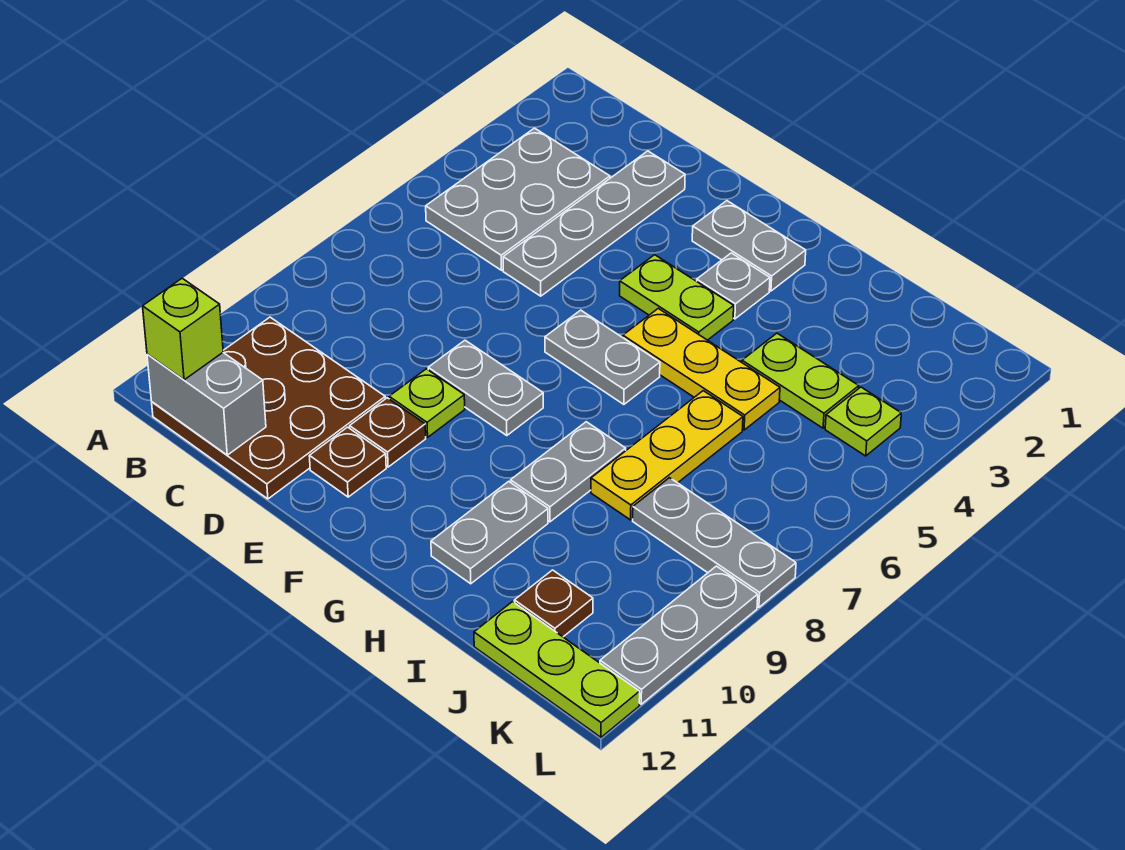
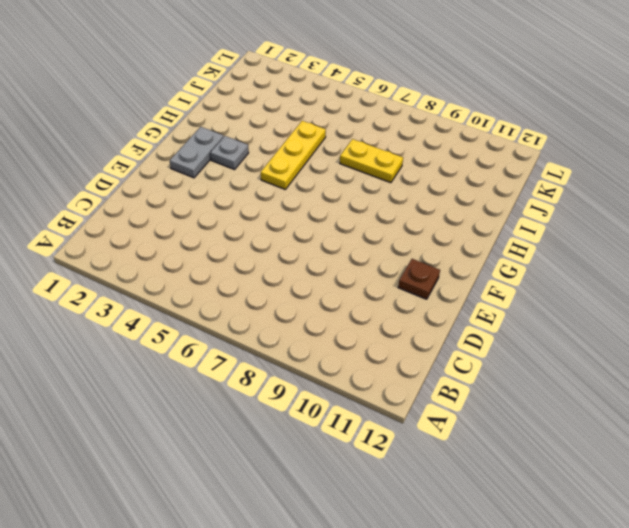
yellow plate I7:I8 level 1 -> yellow plate I6:I8 level 1
none -> grey plate B3:C5 level 1
none -> brown plate B10:D12 level 1
none -> grey plate D2:D5 level 1

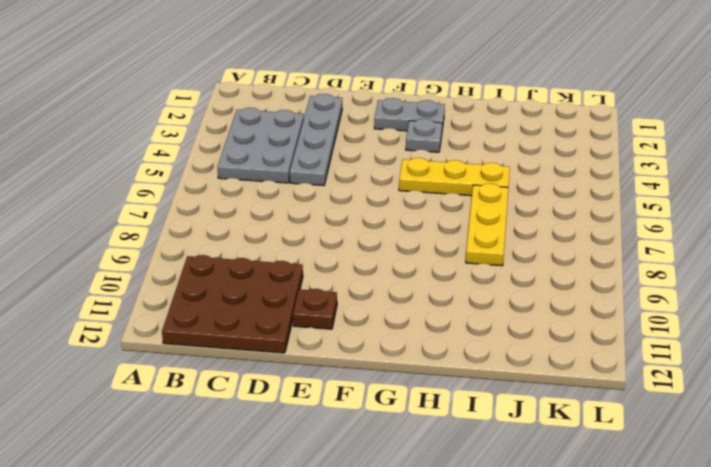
none -> grey plate E8:F8 level 1
none -> lime plate E9 level 1
none -> brown plate E10 level 1

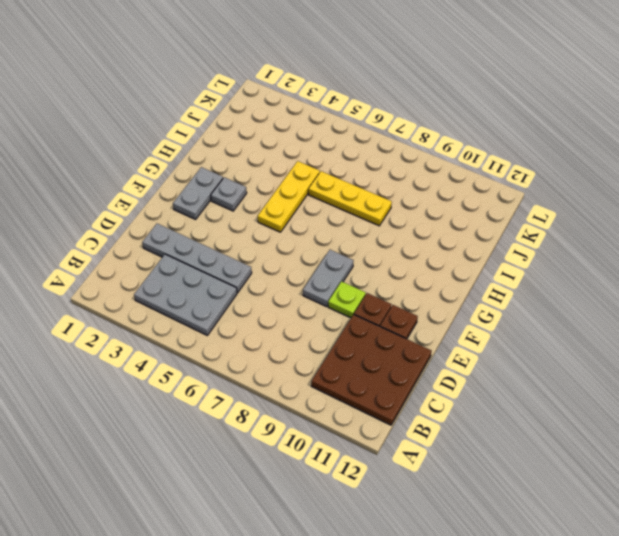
none -> lime plate F4:G4 level 1
none -> grey plate F6:G6 level 1
none -> grey plate H8:H9 level 1

